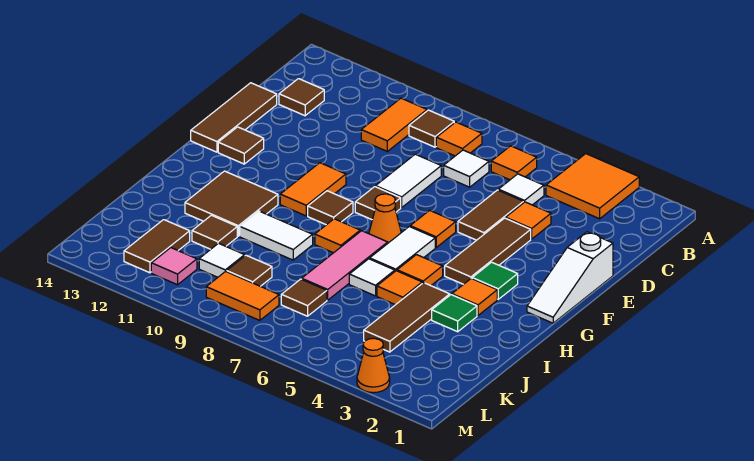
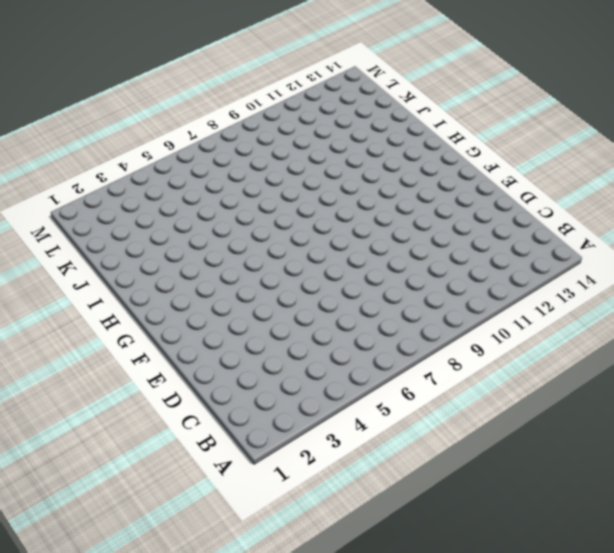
none -> orange tile A3:B4 level 1
none -> orange tile B6 level 1
none -> orange tile B8 level 1
none -> brown tile B9 level 1

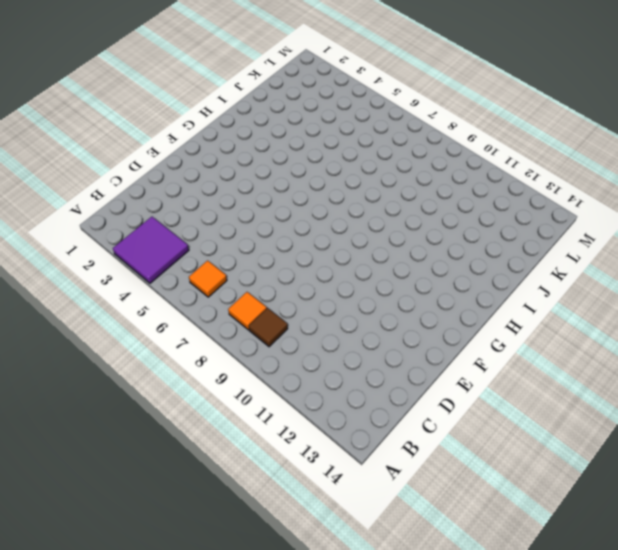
purple tile A3:B4 level 1 -> orange tile A3:B4 level 1
none -> orange tile B10:C10 level 1
none -> white tile C5 level 1
none -> white tile C7 level 1
none -> brown tile C13 level 1

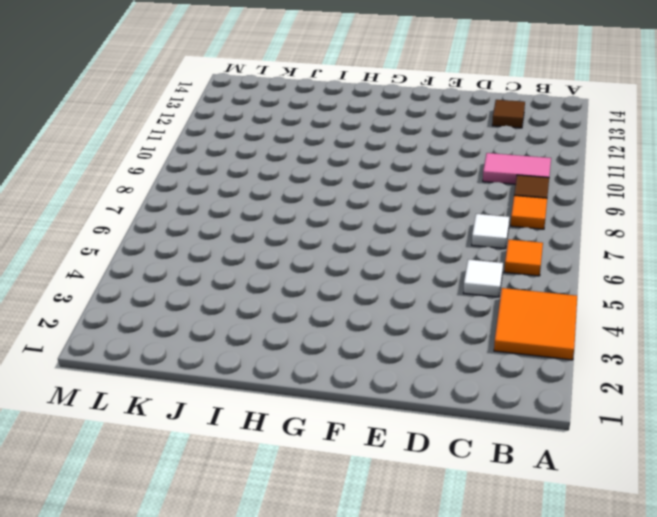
pink tile B10:C10 level 1 -> orange tile B10:C10 level 1
none -> orange tile D4 level 1
none -> brown tile D5:E5 level 1
none -> white tile D8:E8 level 1
none -> brown tile D14:F14 level 1

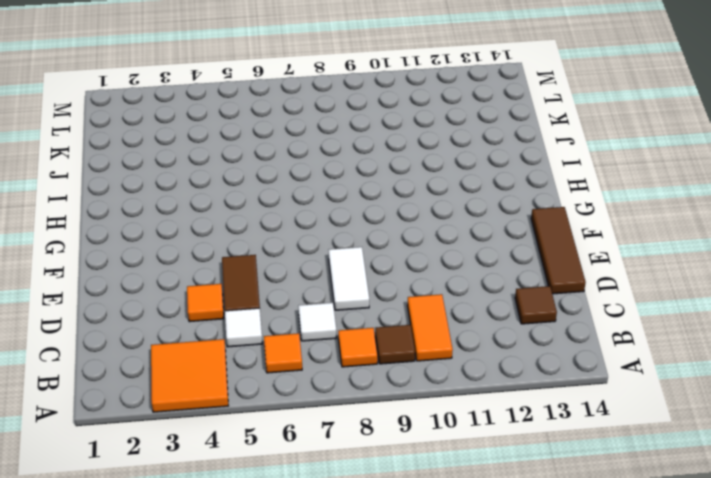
none -> white slope E1:G1 level 1 top E
none -> brown tile E4:G4 level 1
none -> orange tile F6 level 1
none -> brown tile F8 level 1

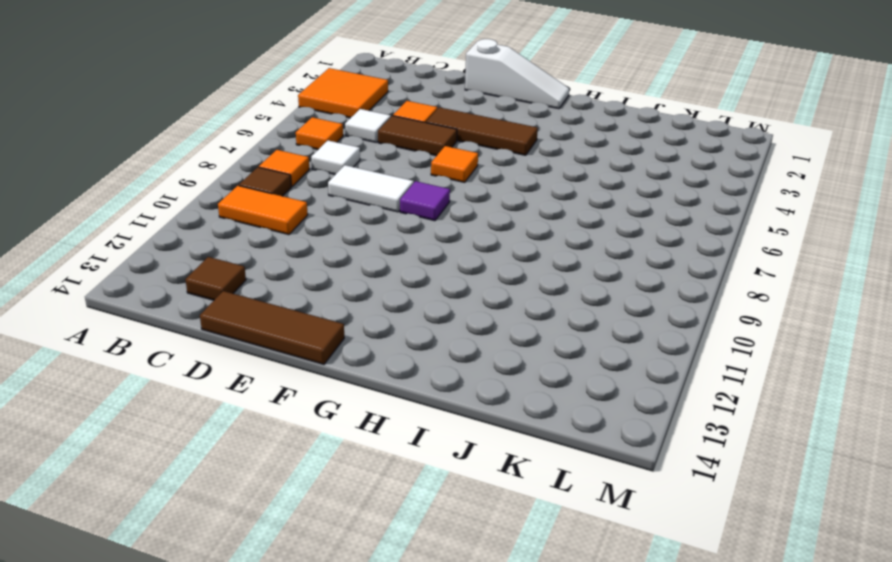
purple tile F8 level 1 -> brown tile F8 level 1
none -> orange tile F10:G10 level 1
none -> brown tile F13 level 1
none -> green tile G3 level 1
none -> white tile G6:H6 level 1

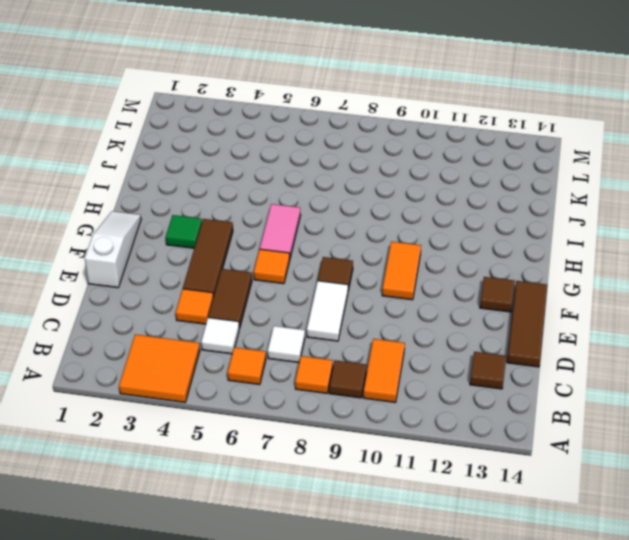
pink tile G6:H6 level 1 -> white tile G6:H6 level 1
none -> orange cone G7 level 1
none -> brown tile G9 level 1
none -> orange tile H3 level 1
none -> orange tile H5 level 1

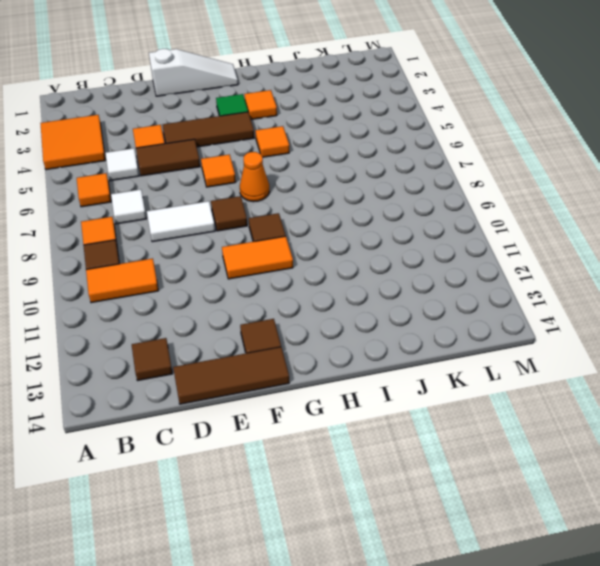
none -> white tile G6:H6 level 1
none -> pink tile H7:J7 level 1
none -> orange tile H8 level 1
none -> brown tile H11:I12 level 1

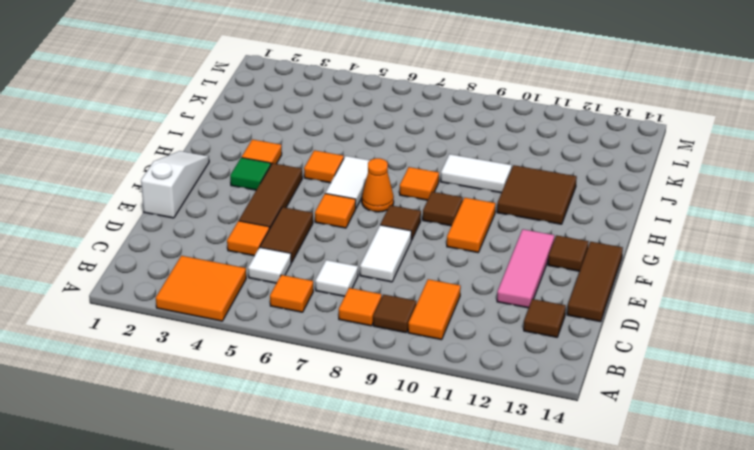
pink tile D12:F12 level 1 -> pink tile H7:J7 level 1
none -> green tile I3 level 1
none -> brown tile I4:K4 level 1
none -> orange tile I5 level 1
none -> white tile I6 level 1

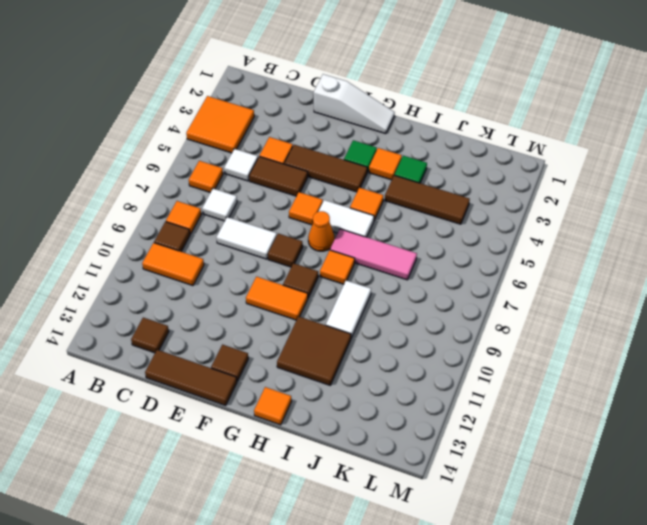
orange tile H14 level 1 -> orange tile I5 level 1
none -> white tile I6 level 1
none -> brown tile J11 level 1
none -> brown tile K7 level 1
none -> brown tile K9 level 1

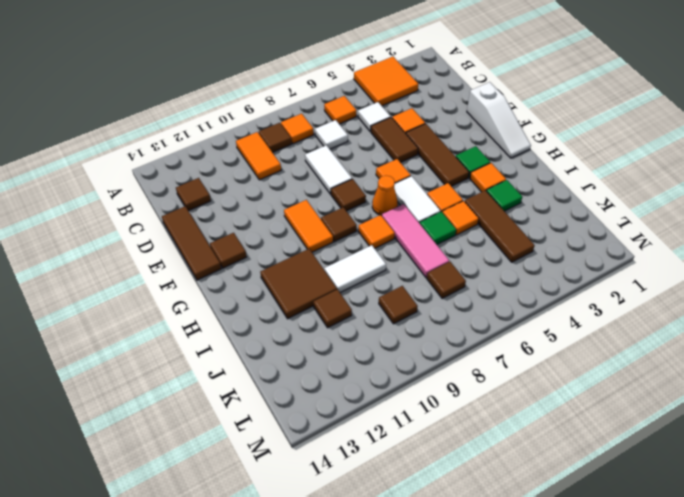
green tile I6 level 1 -> white tile I6 level 1
none -> white tile K10 level 1
none -> brown tile K12:L12 level 1
none -> orange tile L8:L9 level 1
none -> pink tile L11 level 1

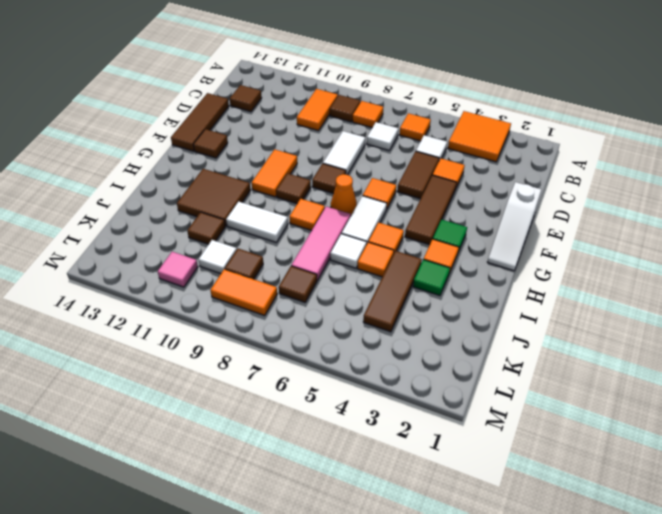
none -> brown tile K12:L12 level 1
none -> orange cone M3 level 1

